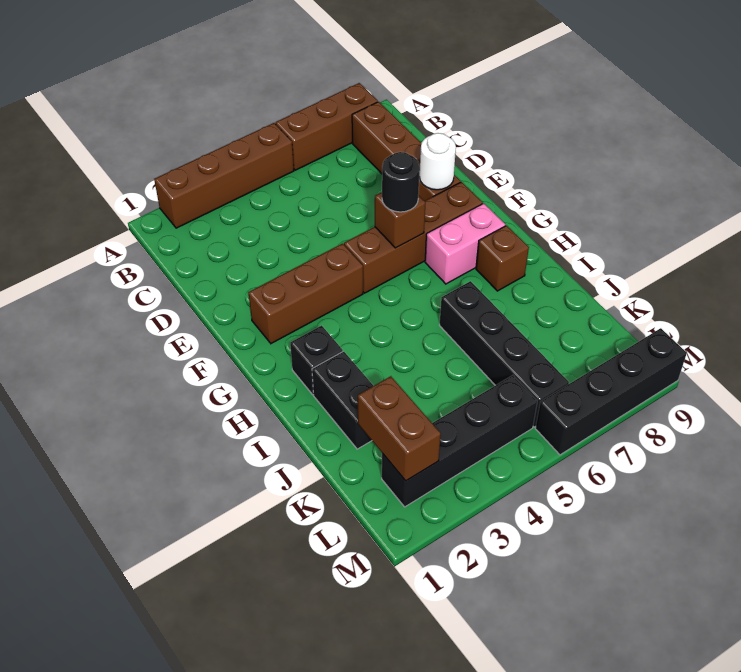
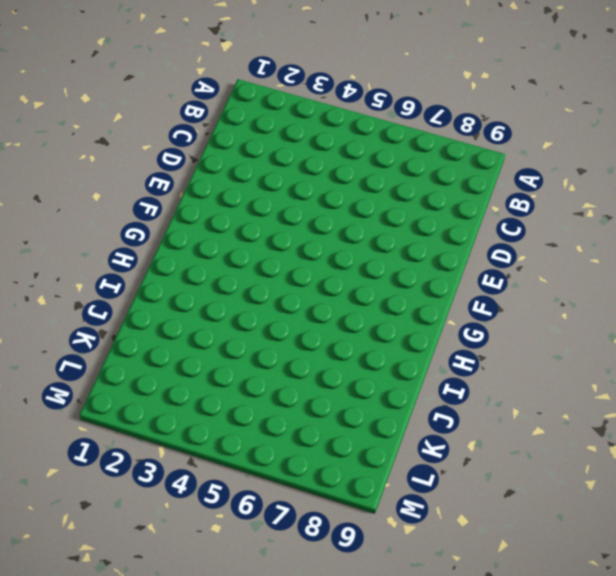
none -> brown brick A2:A5 level 1
none -> brown brick A6:A8 level 1
none -> brown brick B8:E8 level 1

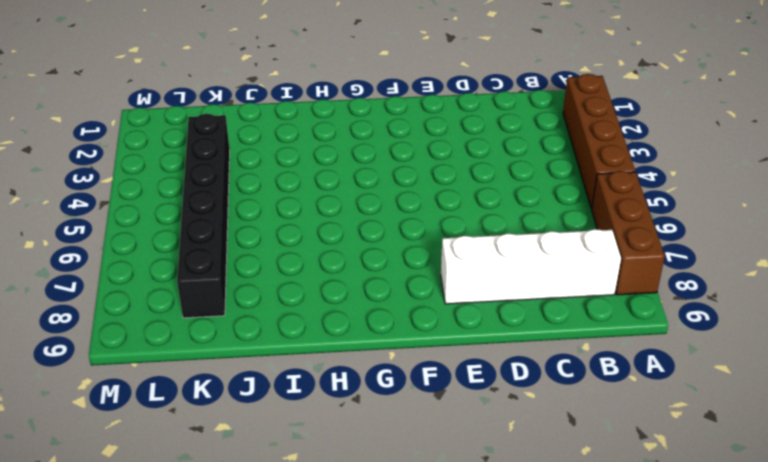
white brick B8:E8 level 1 -> brown brick B8:E8 level 1
black brick K3:K8 level 1 -> black brick I6:L6 level 1
none -> brown brick F2:F4 level 1
none -> brown brick F5:F8 level 1
none -> pink brick G7:G8 level 1

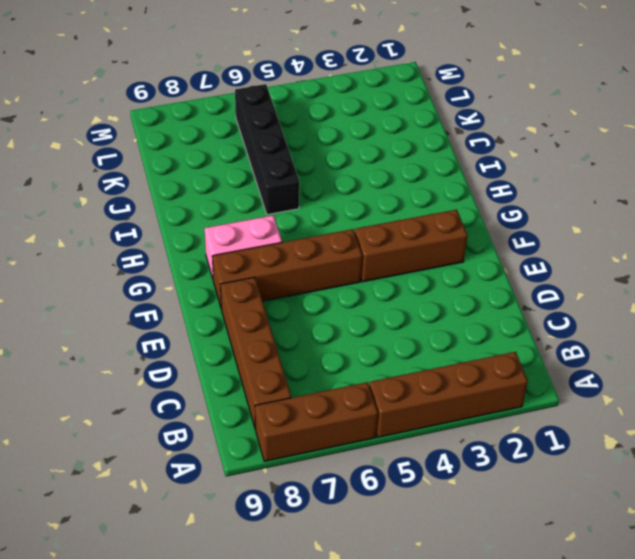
none -> black brick H2 level 1
none -> brown brick H8 level 1
none -> black brick I2:J2 level 1

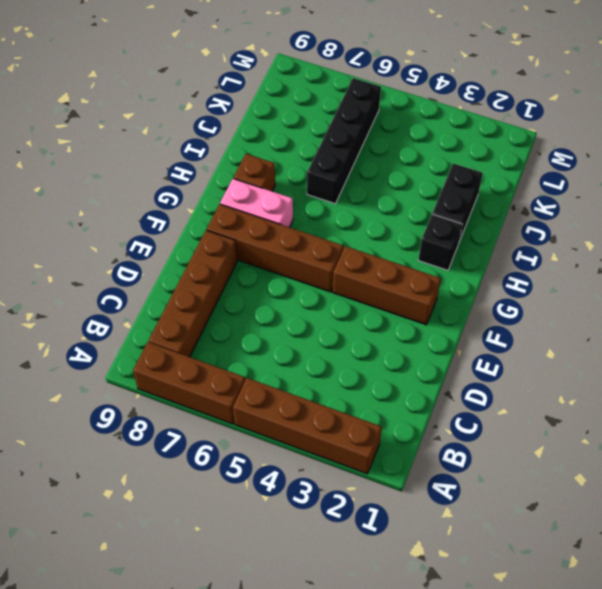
none -> black brick L2:L5 level 1
none -> black brick M6:M9 level 1
none -> white round brick E8 level 2

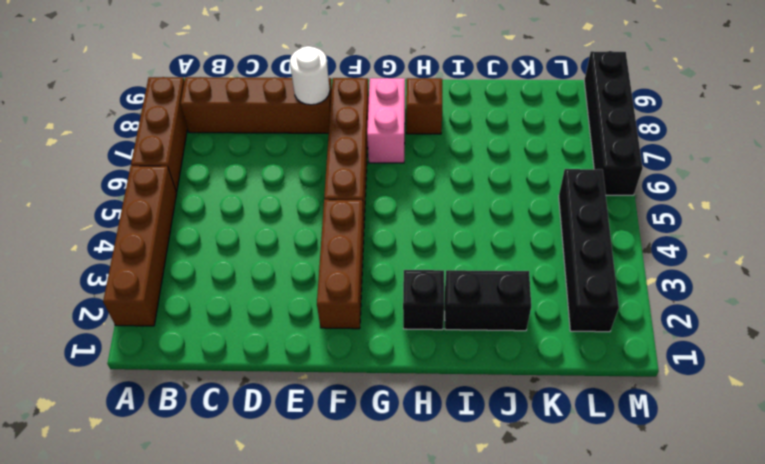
none -> black brick I6:L6 level 1
none -> brown brick F6 level 2
none -> brown brick K2:L2 level 2

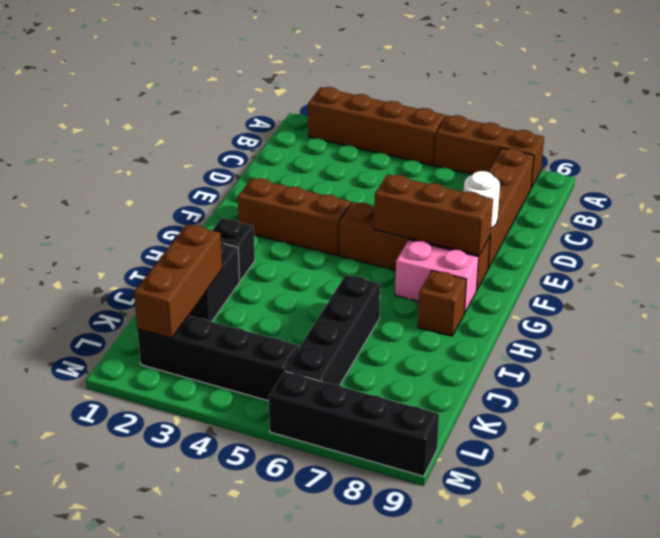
brown brick F6:F8 level 2 -> brown brick F6 level 2
brown brick J2:L2 level 2 -> brown brick K2:L2 level 2
none -> black round brick F6 level 3

